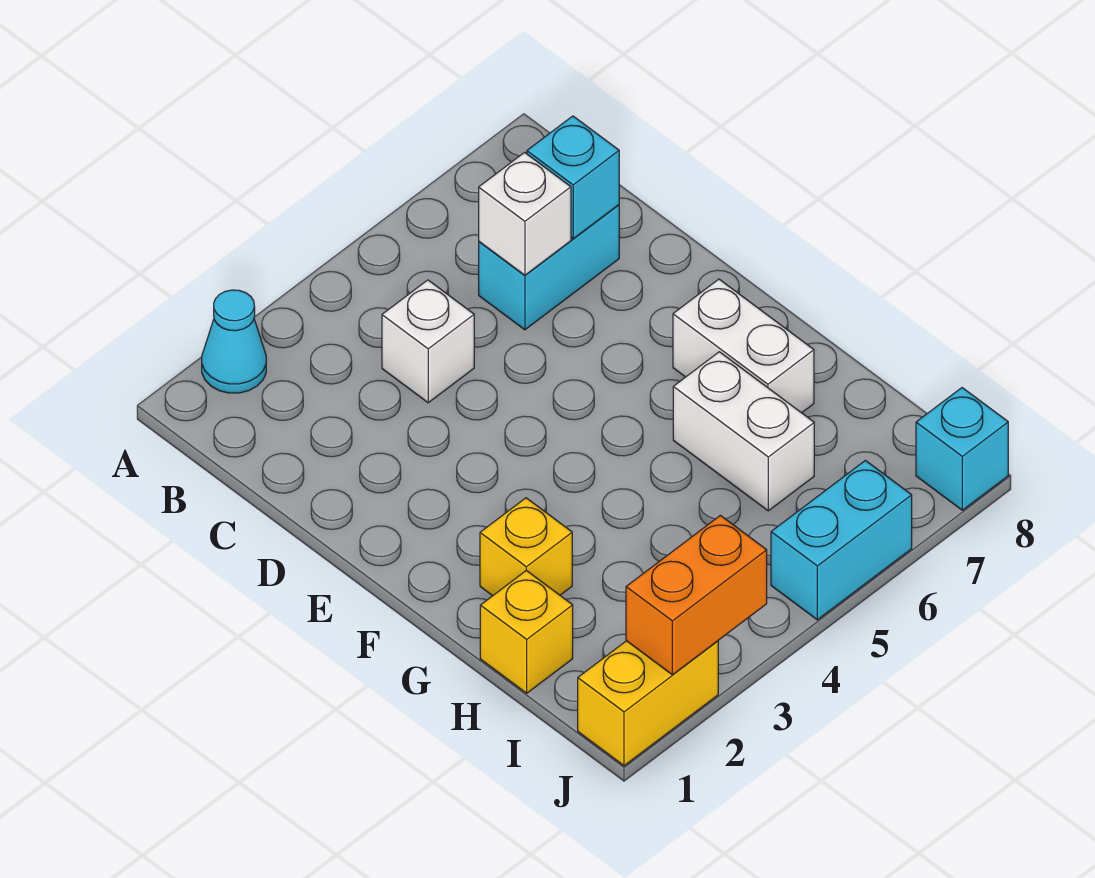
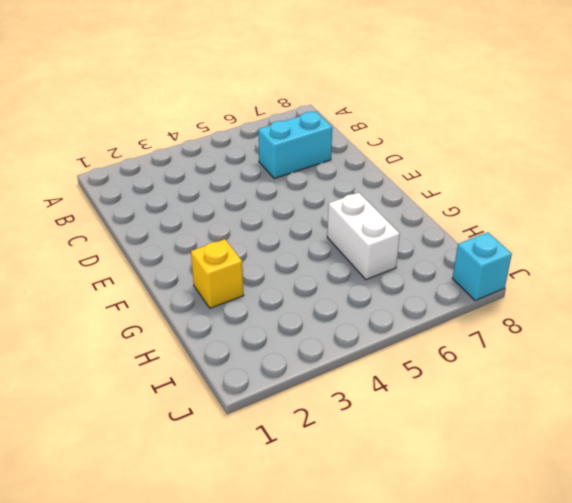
none -> cyan cone A2 level 1
none -> white brick C4 level 1
none -> white brick F7:G7 level 1

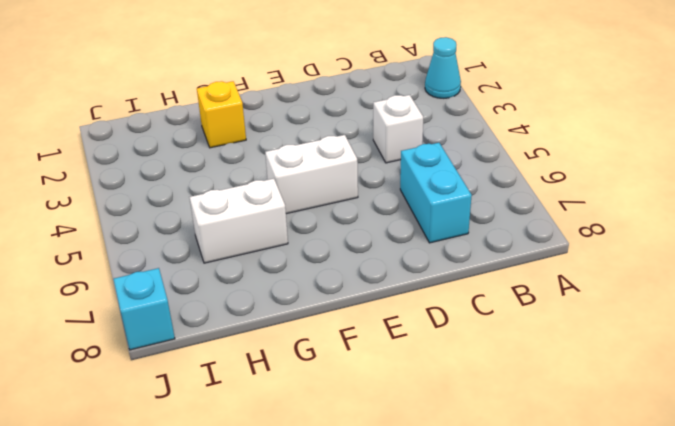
white brick E5:F5 level 1 -> white brick F7:G7 level 1
none -> yellow brick H1 level 1
none -> yellow brick J1:J2 level 1
none -> cyan brick J5:J6 level 1

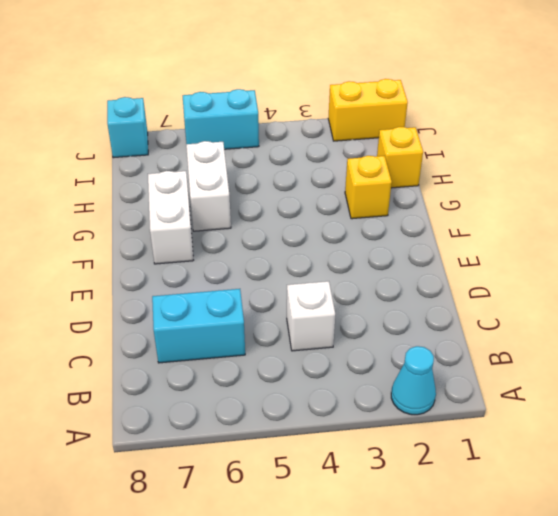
none -> white brick C6 level 2
none -> cyan brick C7 level 2
none -> orange brick J2:J3 level 2

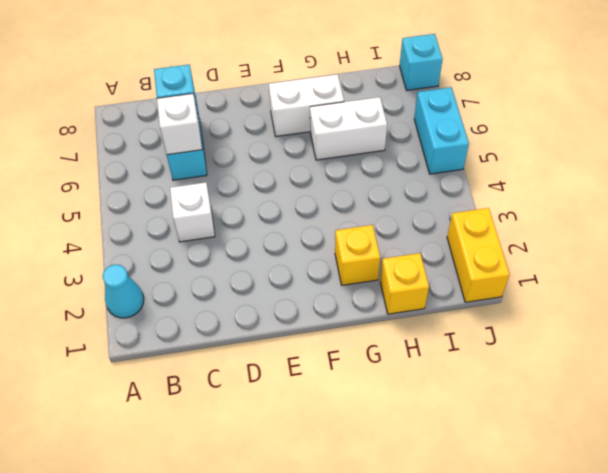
none -> orange brick J2:J3 level 2

